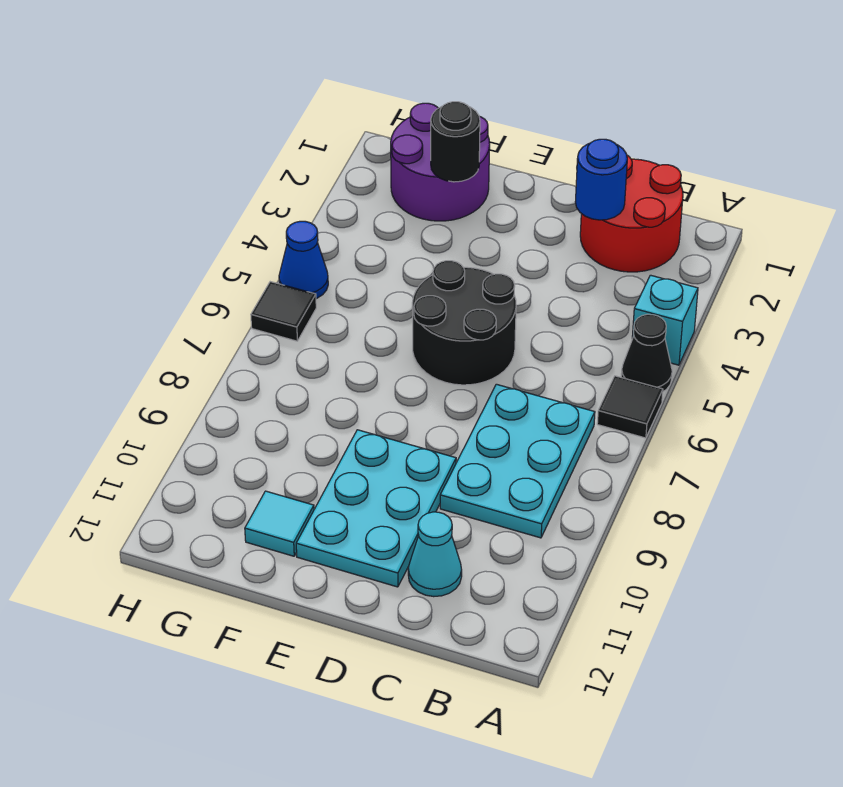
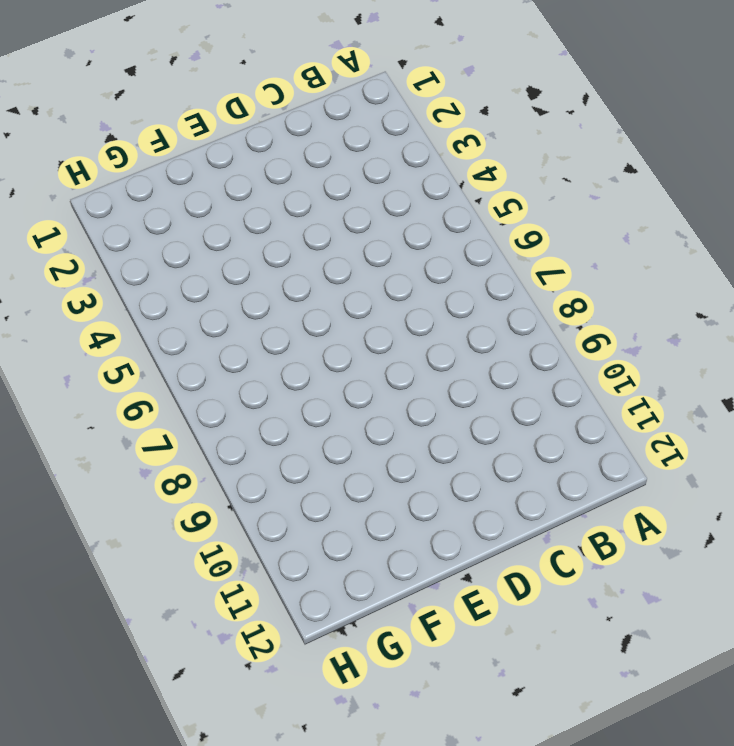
none -> cyan brick A4 level 1
none -> black cone A5 level 1
none -> black tile A6 level 1

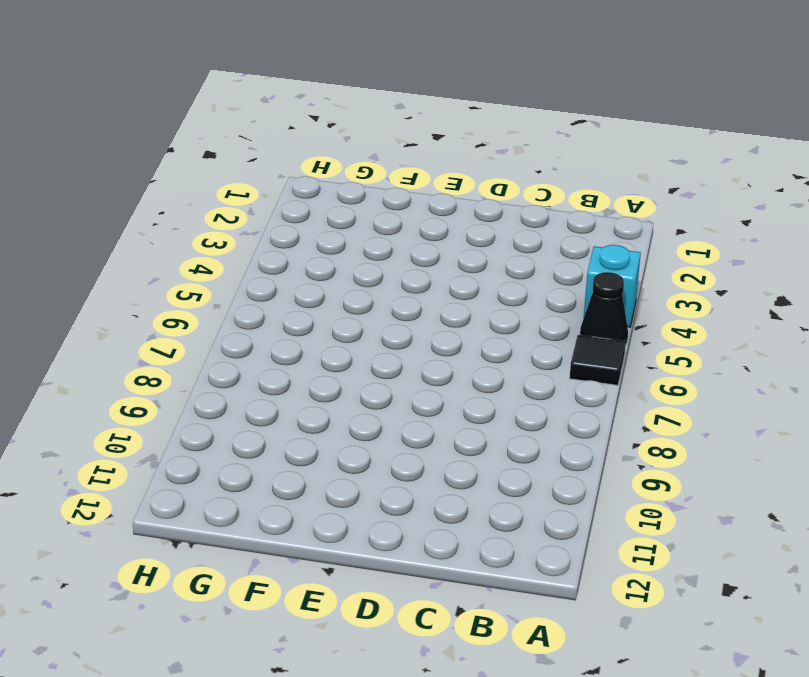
none -> red round brick B1:C2 level 1
none -> cyan plate B7:C9 level 1
none -> cyan cone C11 level 1

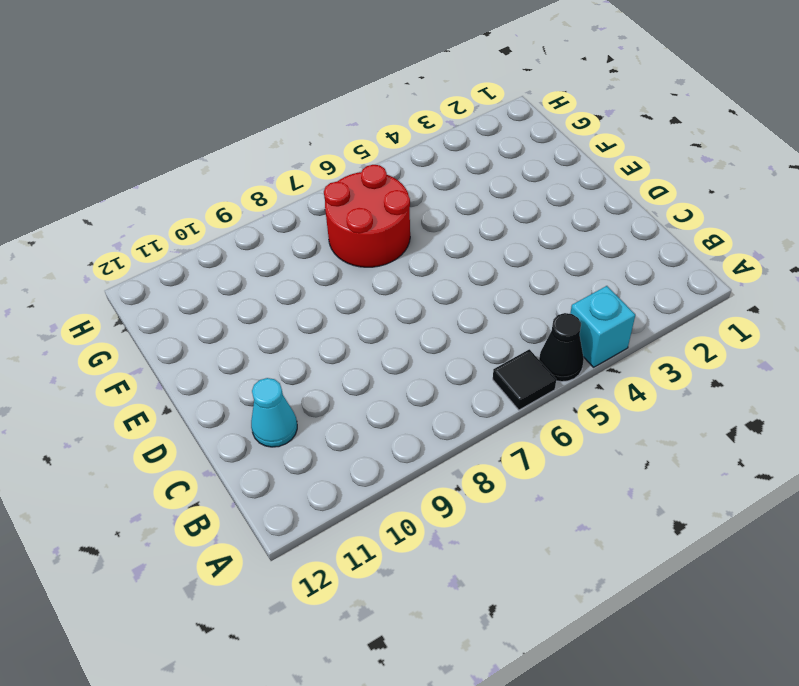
red round brick F6:G7 level 1 -> red round brick B1:C2 level 1
none -> cyan plate B7:C9 level 1
none -> black round brick D5:E6 level 1
none -> cyan plate D9:E11 level 1

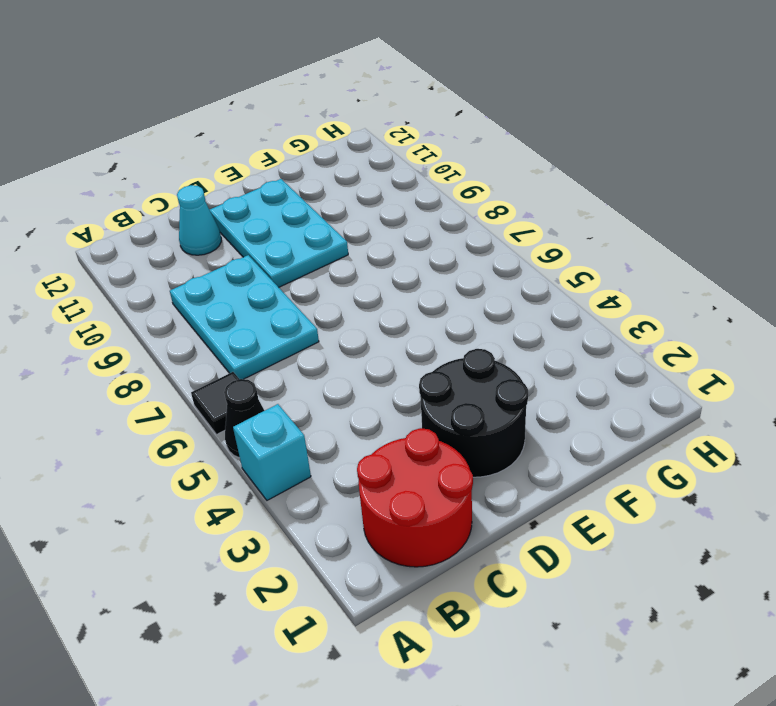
black round brick D2:E3 level 1 -> black round brick D5:E6 level 1
none -> purple round brick F1:G2 level 1
none -> cyan tile F11 level 1
none -> blue cone H5 level 1

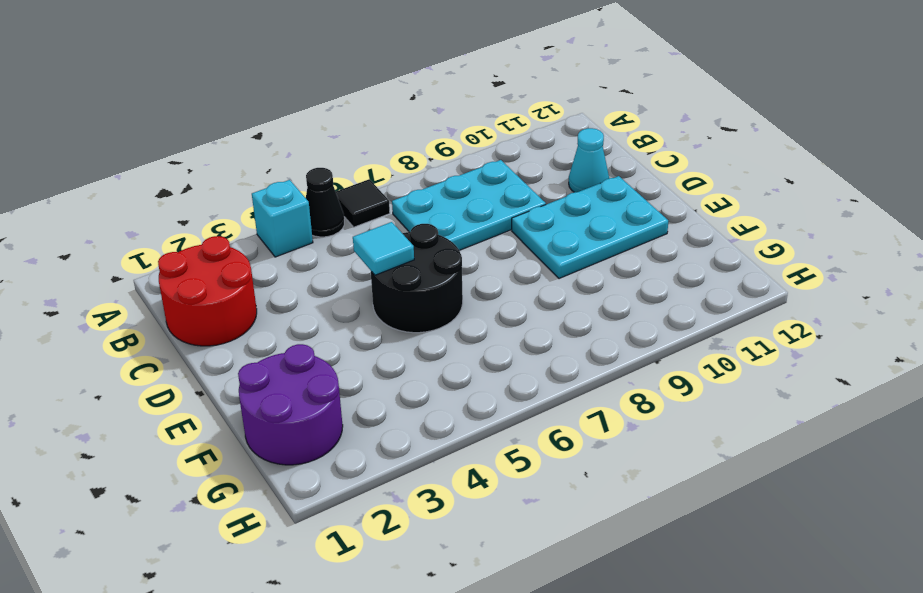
cyan tile D5 level 2 -> cyan tile F11 level 1
none -> blue cone H5 level 1
none -> black tile H6 level 1
none -> blue round brick C2 level 2

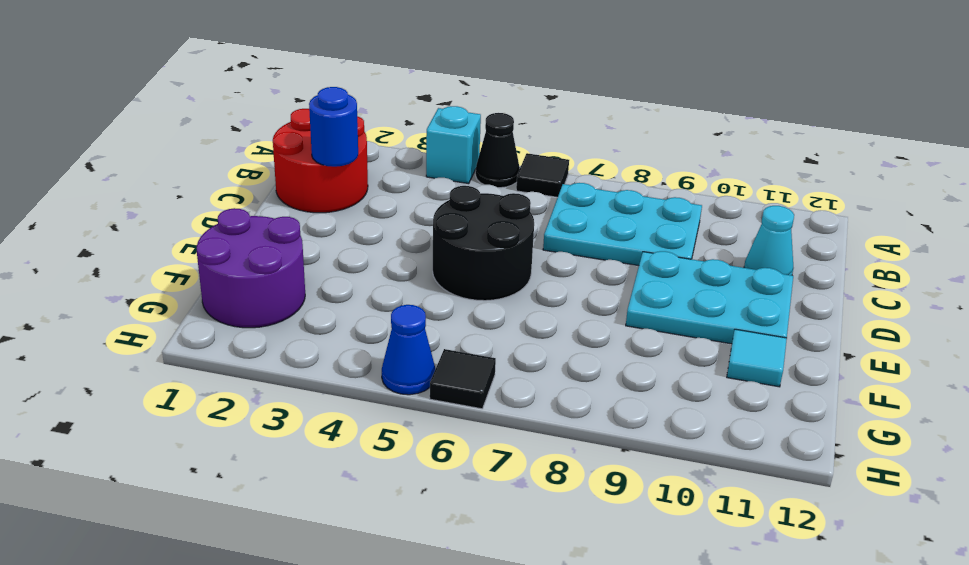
none -> black round brick F2 level 2

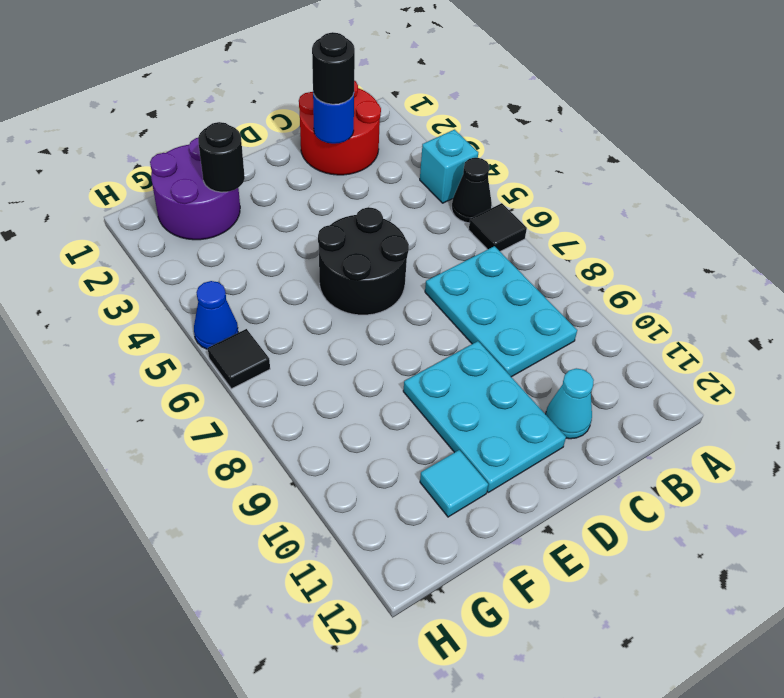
black round brick C2 level 3 -> none

